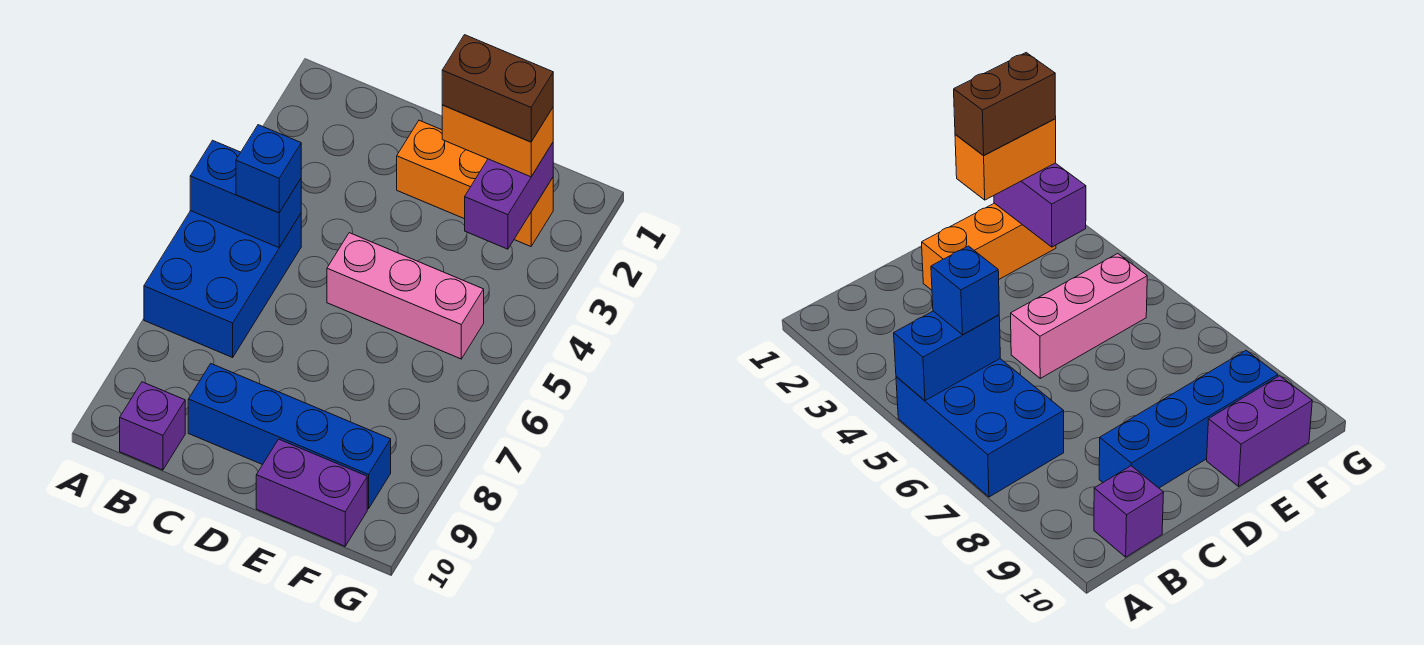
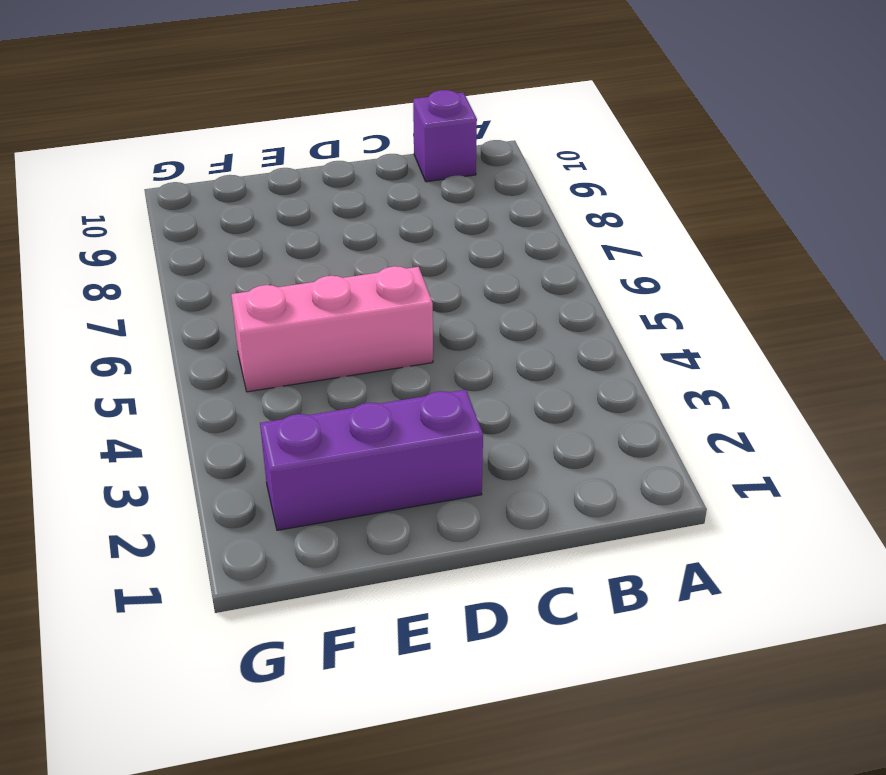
purple brick D2:F2 level 1 -> orange brick D2:F2 level 1
none -> blue brick A5:B7 level 1
none -> blue brick C9:F9 level 1

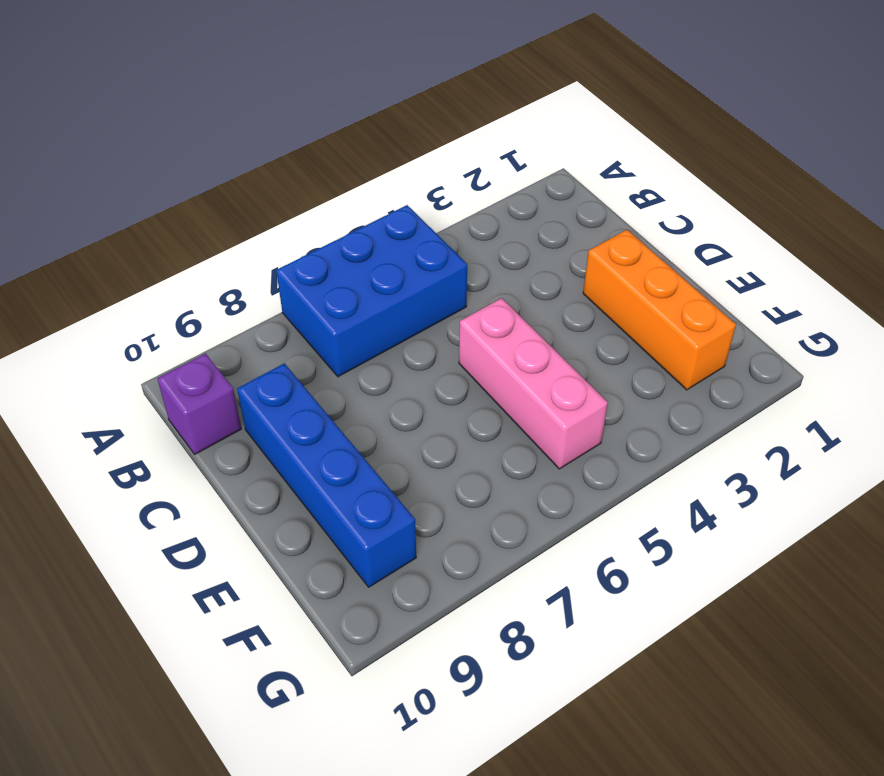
none -> purple brick E10:F10 level 1
none -> blue brick A5:B5 level 2

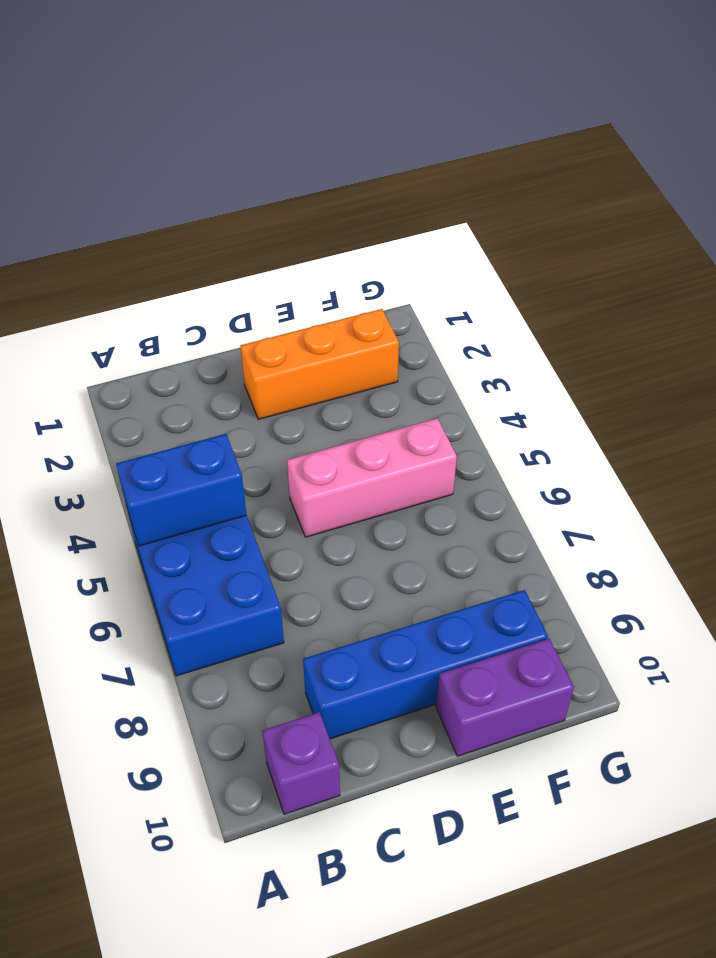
none -> purple brick F2:F3 level 2
none -> blue brick B5 level 3

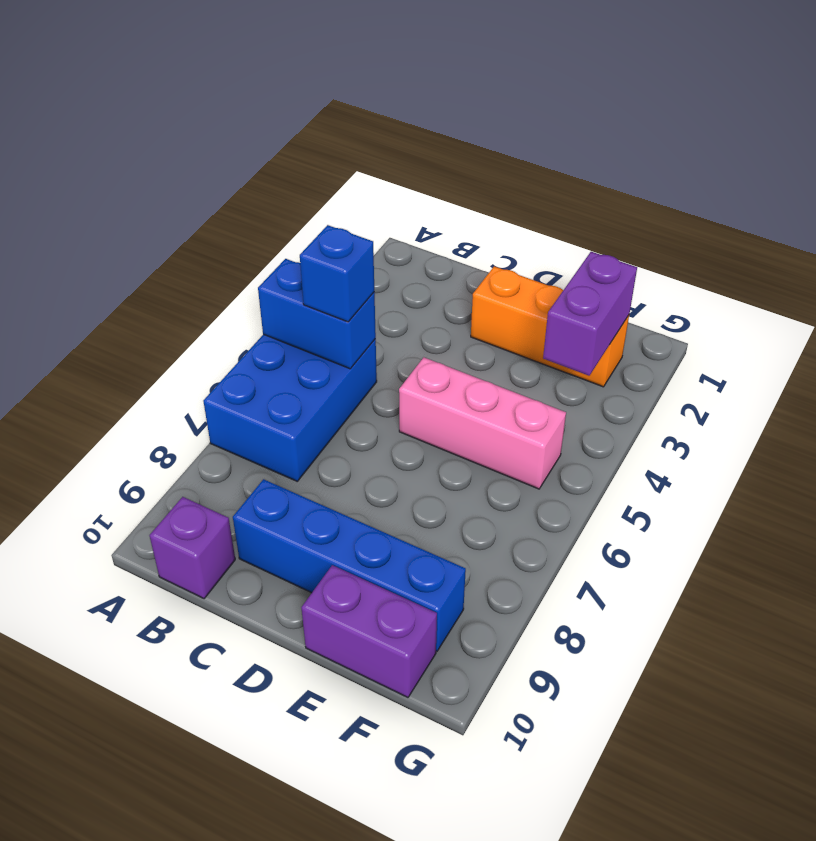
none -> orange brick E2:F2 level 3
none -> brown brick E2:F2 level 4

